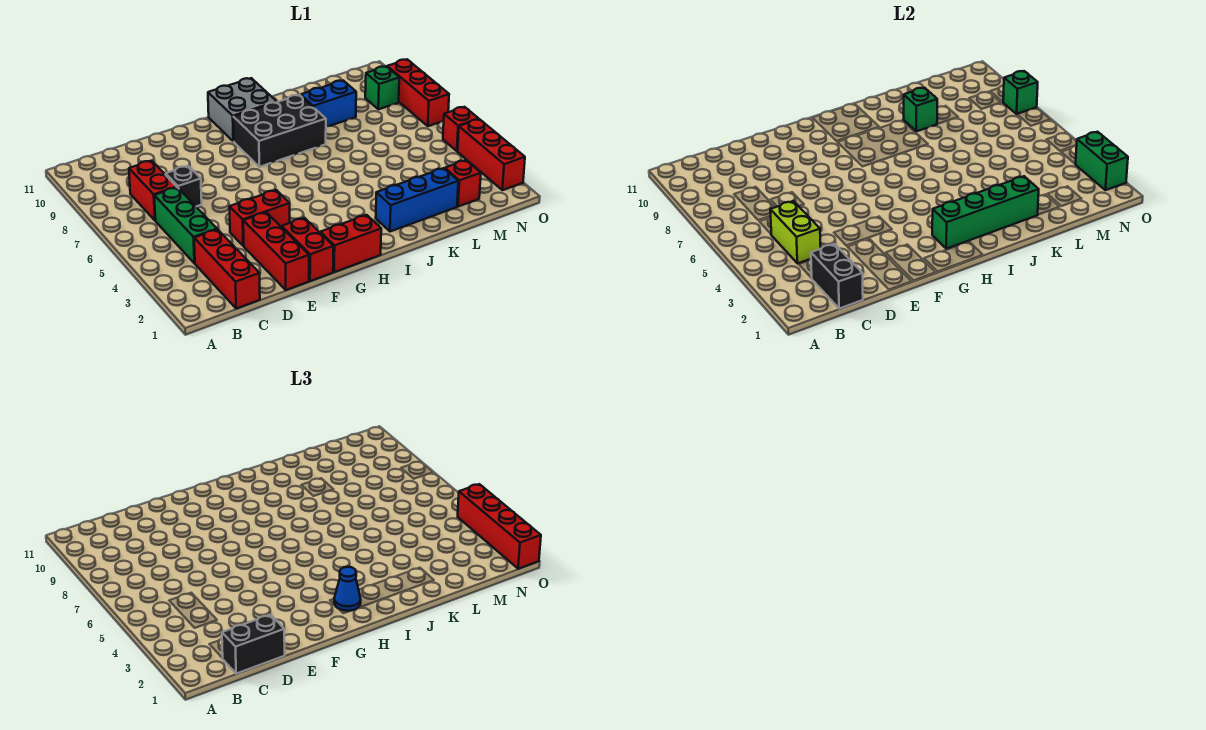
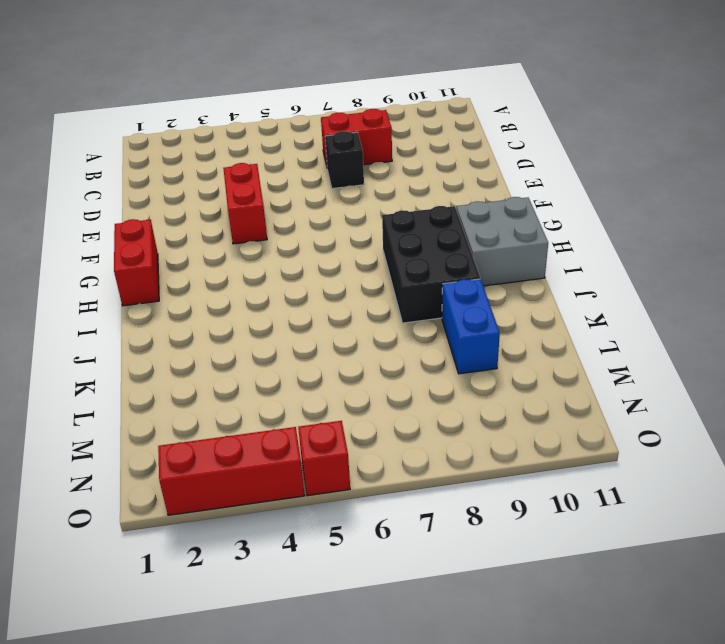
none -> red brick C1:C3 level 1
none -> green brick C4:C6 level 1
none -> red brick E1:E3 level 1

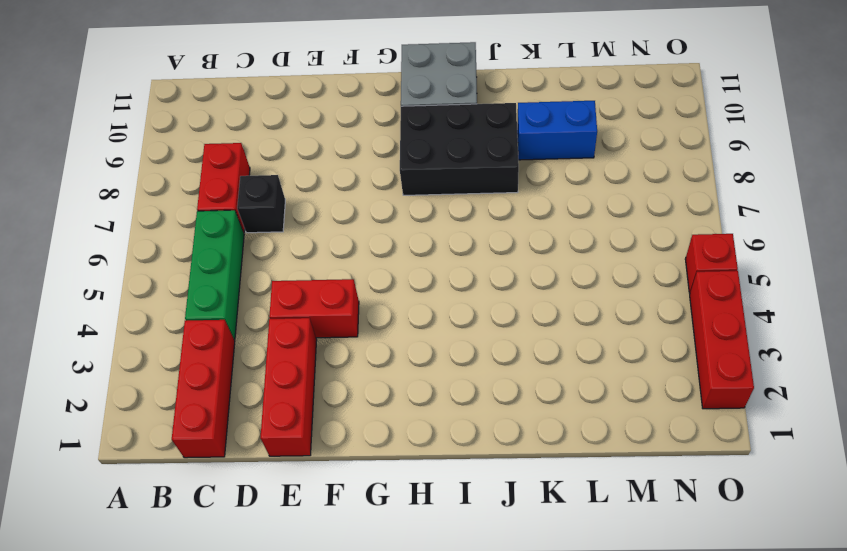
none -> red brick F1:F2 level 1
none -> red brick G1:H1 level 1
none -> blue brick J2:L2 level 1

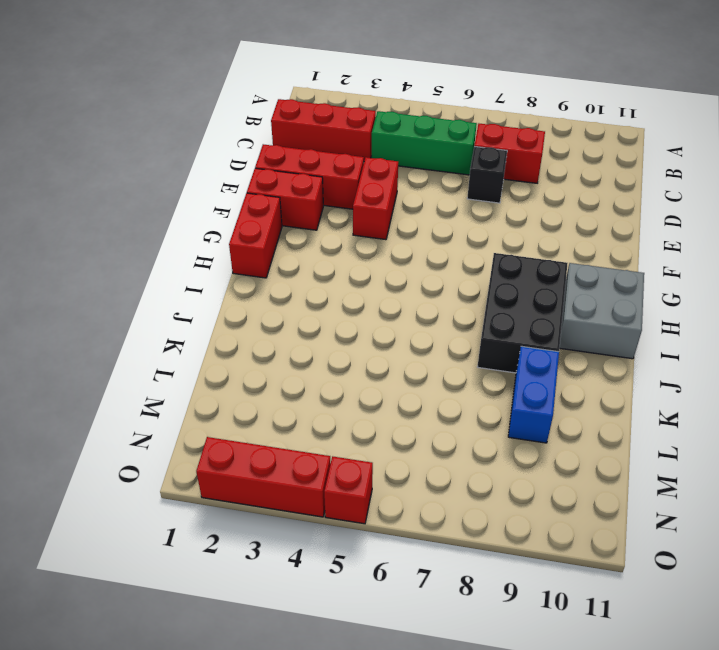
none -> blue brick J2:L2 level 1
none -> red brick M2 level 1
none -> green brick N9 level 1

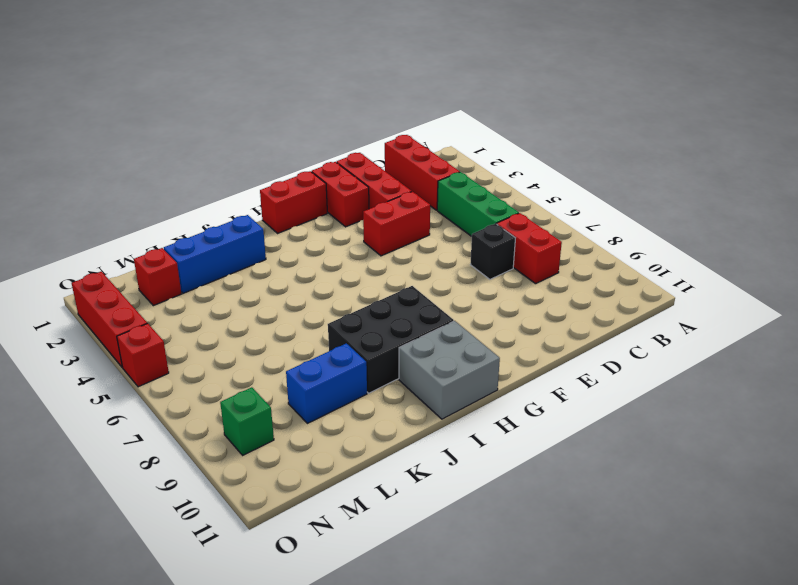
none -> red brick O7:O9 level 1
none -> black brick C1:C2 level 2
none -> lime brick C4:C5 level 2

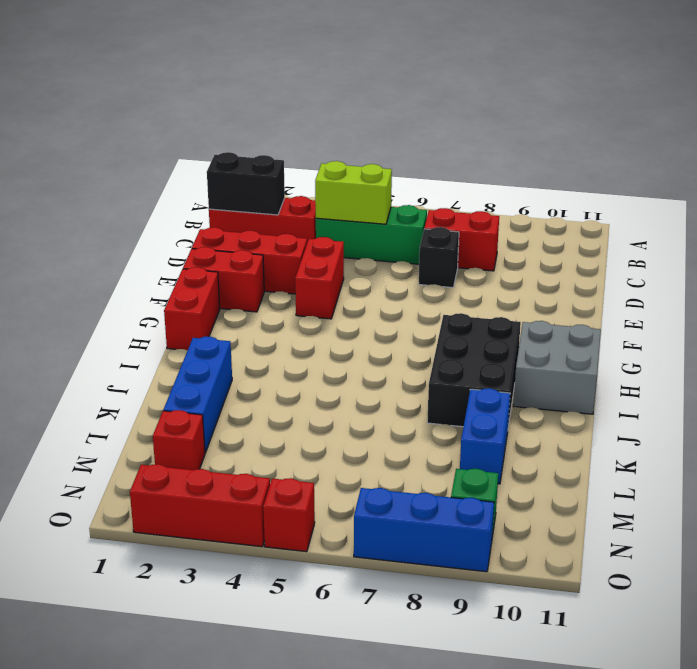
blue brick O7:O9 level 1 -> red brick O7:O9 level 1
none -> green brick H2:K2 level 2
none -> green brick K9 level 2
none -> green brick O2:O3 level 2

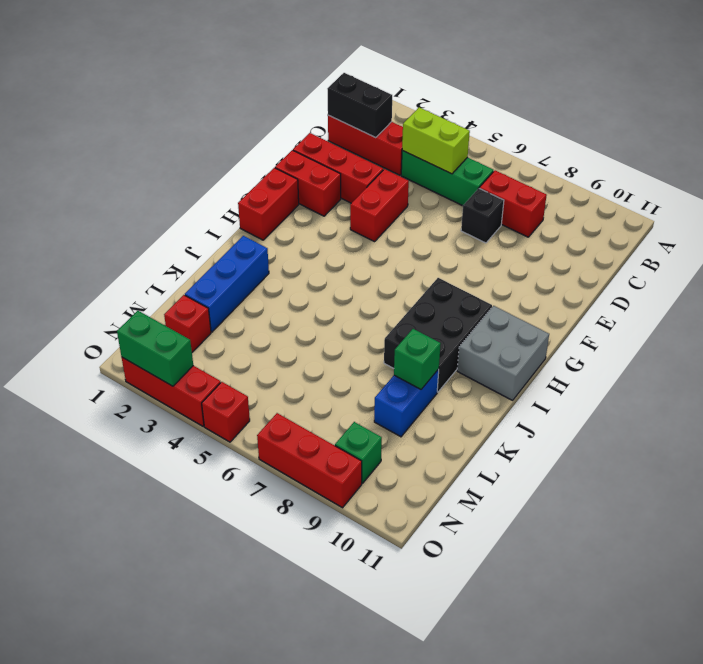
none -> green brick H2:K2 level 2
none -> green brick O8 level 2
none -> black brick C1:D1 level 3

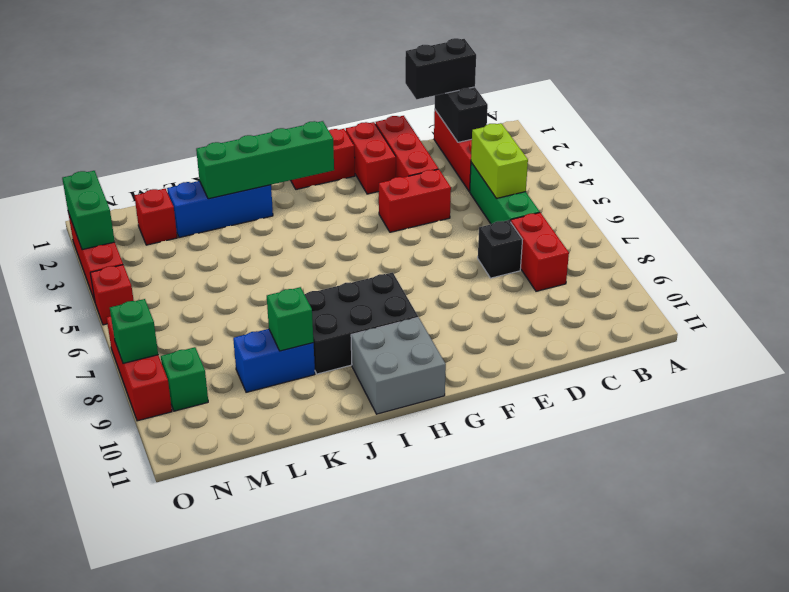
none -> blue cone H2 level 3
none -> red brick O1:O4 level 3

